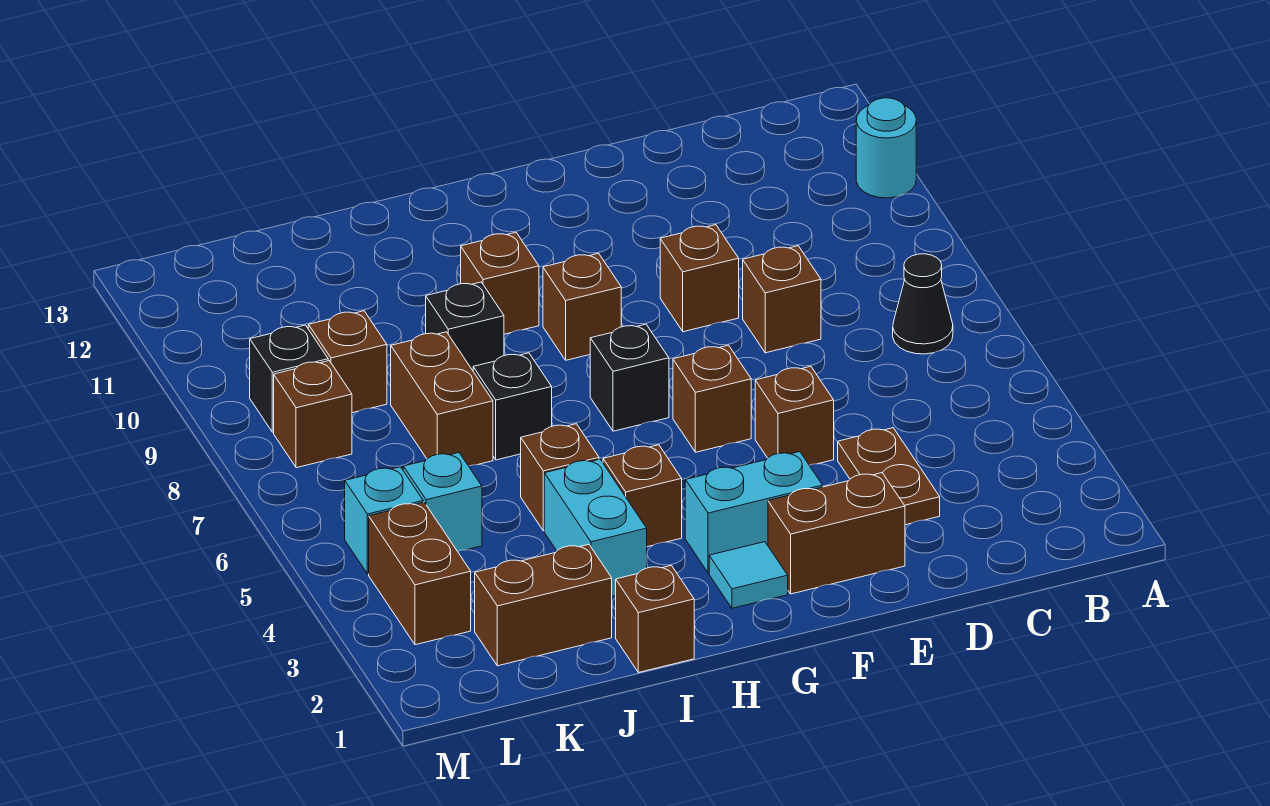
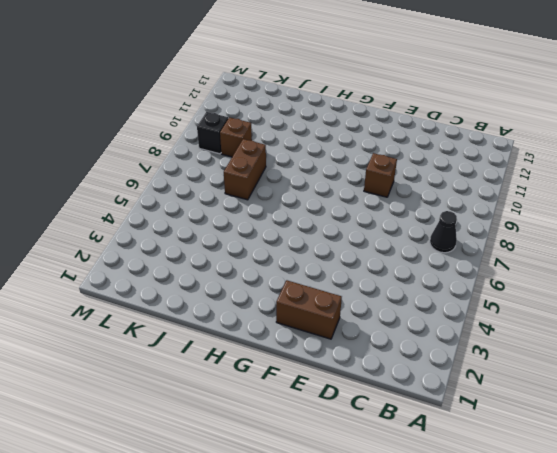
none -> cyan round brick A11 level 1
none -> brown plate D3:D4 level 1
none -> brown brick D8 level 1

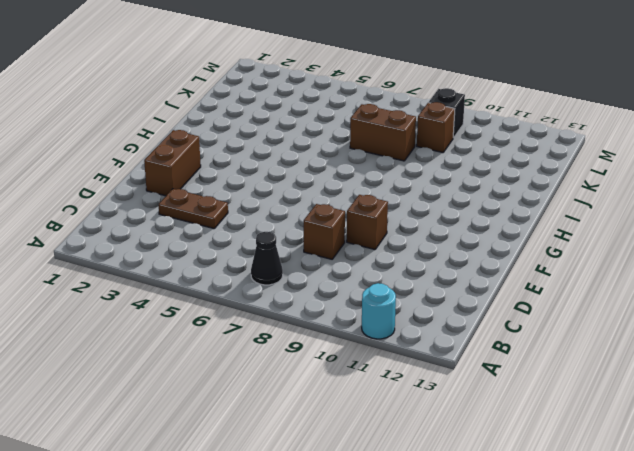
none -> brown brick E5 level 1
none -> cyan brick F3:G3 level 1
none -> brown brick F6 level 1

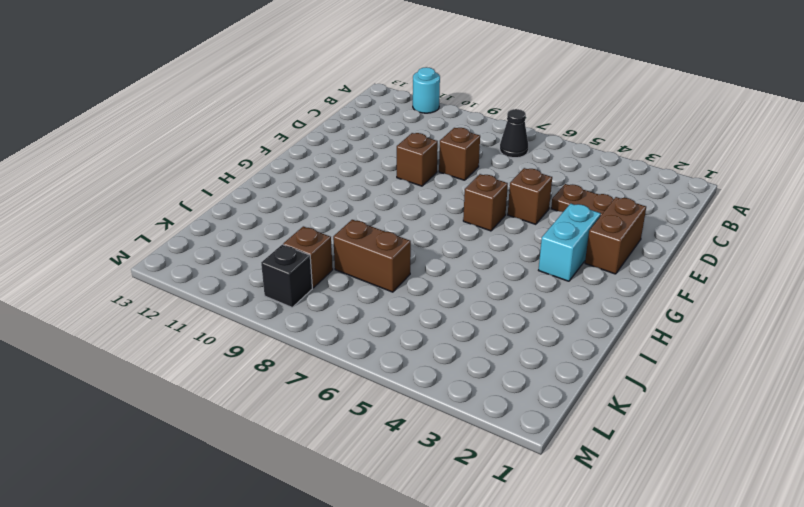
none -> cyan tile G2 level 1
none -> black brick G7 level 1
none -> brown brick G9 level 1

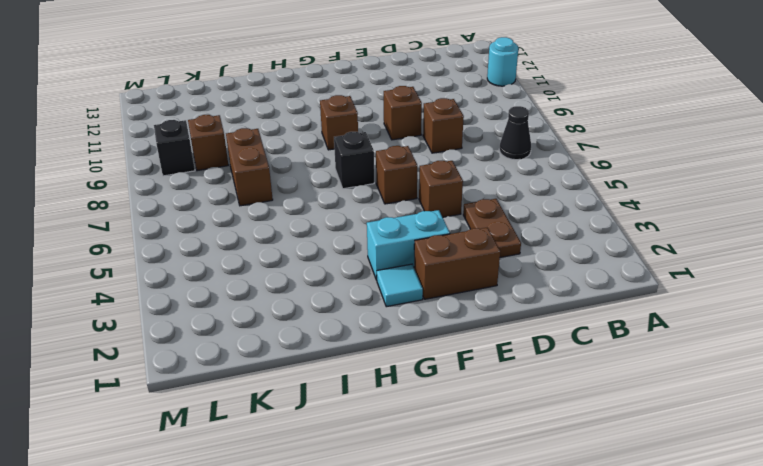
none -> brown brick H4 level 1
none -> brown brick H10 level 1
none -> brown brick I1 level 1

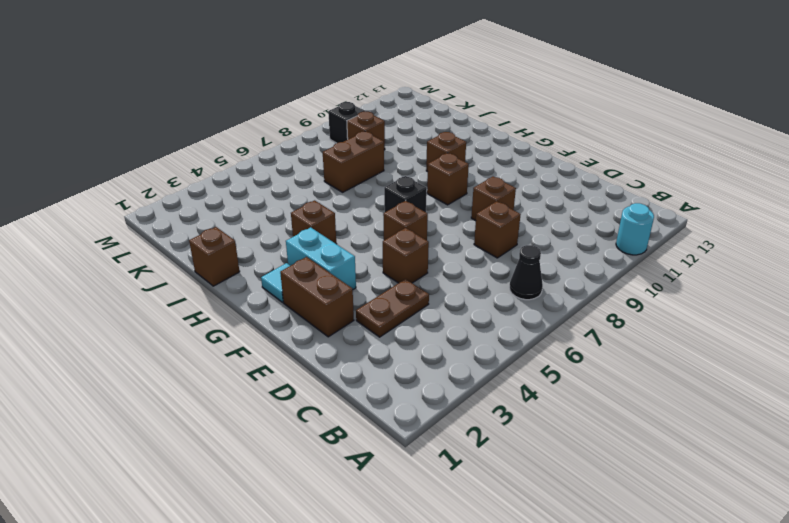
none -> cyan brick I3:I4 level 1
none -> brown brick I5 level 1
none -> black brick I7 level 1

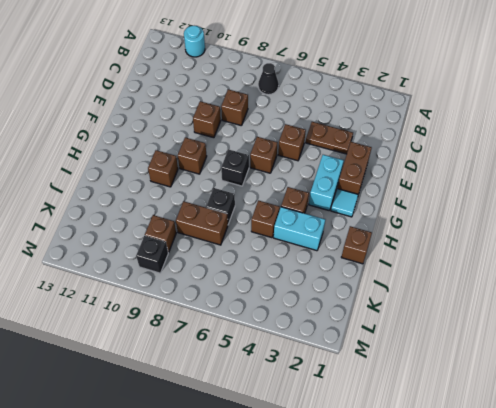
none -> black brick I9 level 1
none -> brown brick J2:K2 level 1
none -> cyan brick K5 level 1

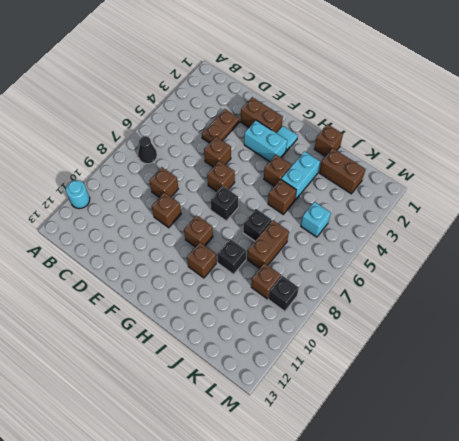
none -> brown brick L3:L4 level 1
none -> cyan brick L5 level 1
none -> brown brick L8 level 1

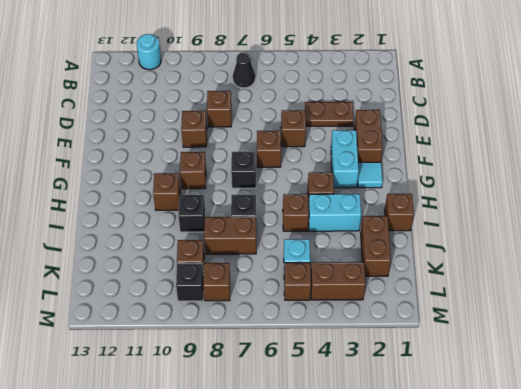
brown brick L5 level 1 -> cyan brick L5 level 1

